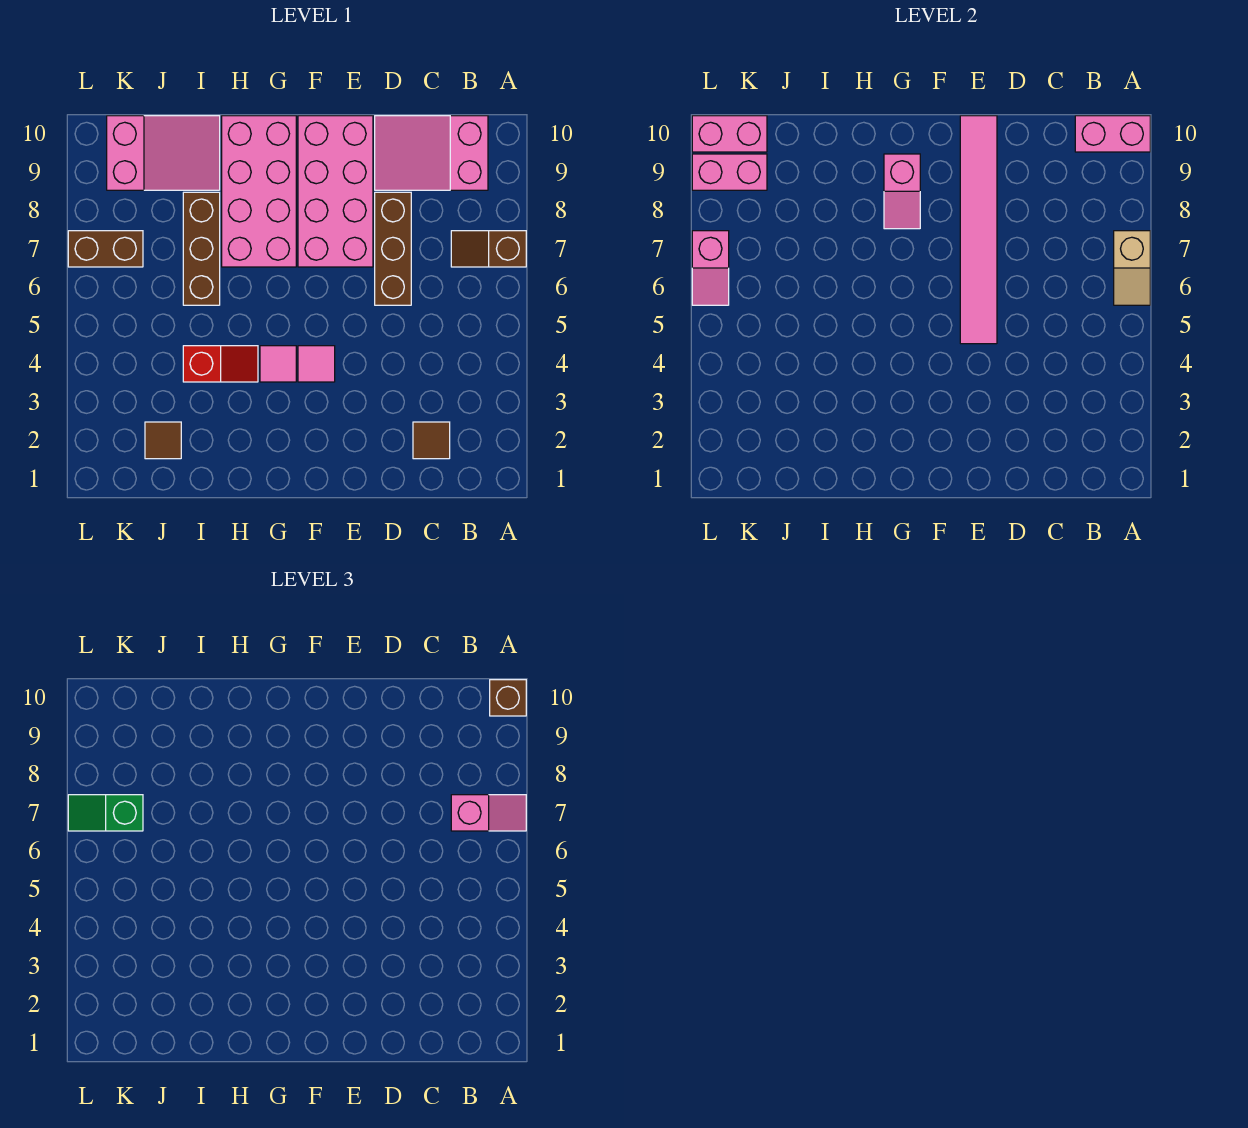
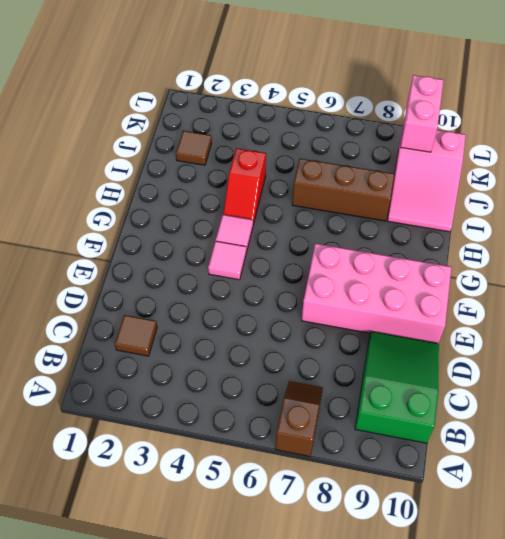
green slope B9:D10 level 1 top B -> pink slope B9:D10 level 1 top B
none -> brown brick D6:D8 level 1
none -> pink brick G7:H10 level 1
none -> brown brick K7:L7 level 1

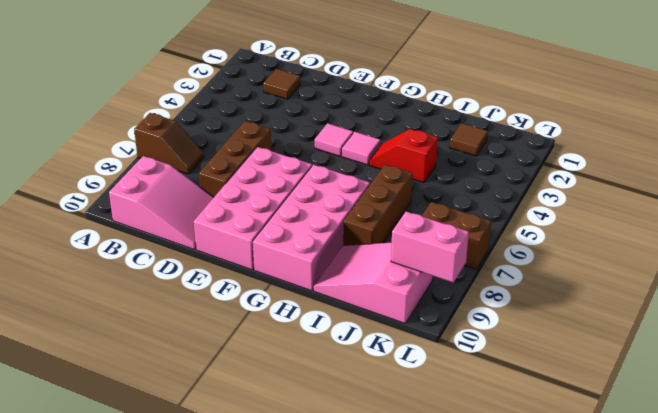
none -> tan slope A6:A7 level 2 top 7
none -> pink brick A10:B10 level 2
none -> pink tile E5:E10 level 2

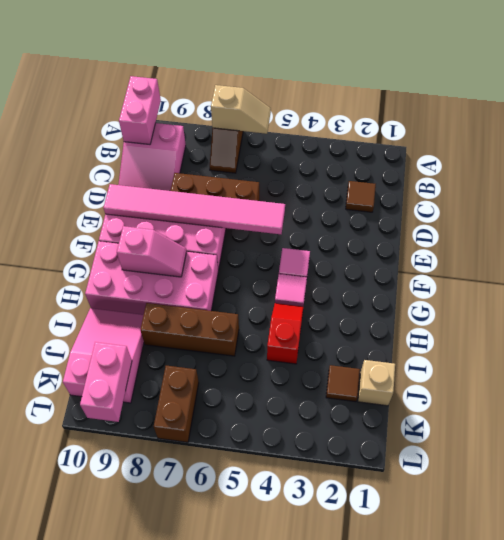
tan brick J1 level 1 -> none
none -> pink brick K10:L10 level 2
none -> pink slope L6:L7 level 2 top 7
none -> pink slope A7:B7 level 3 top B

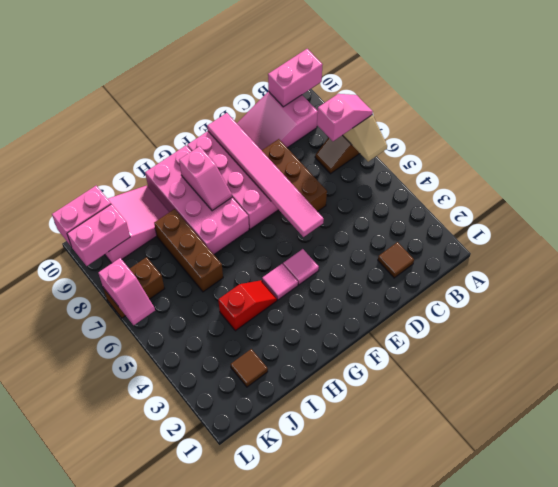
none -> brown brick A10 level 3
none -> green slope K7:L7 level 3 top K

